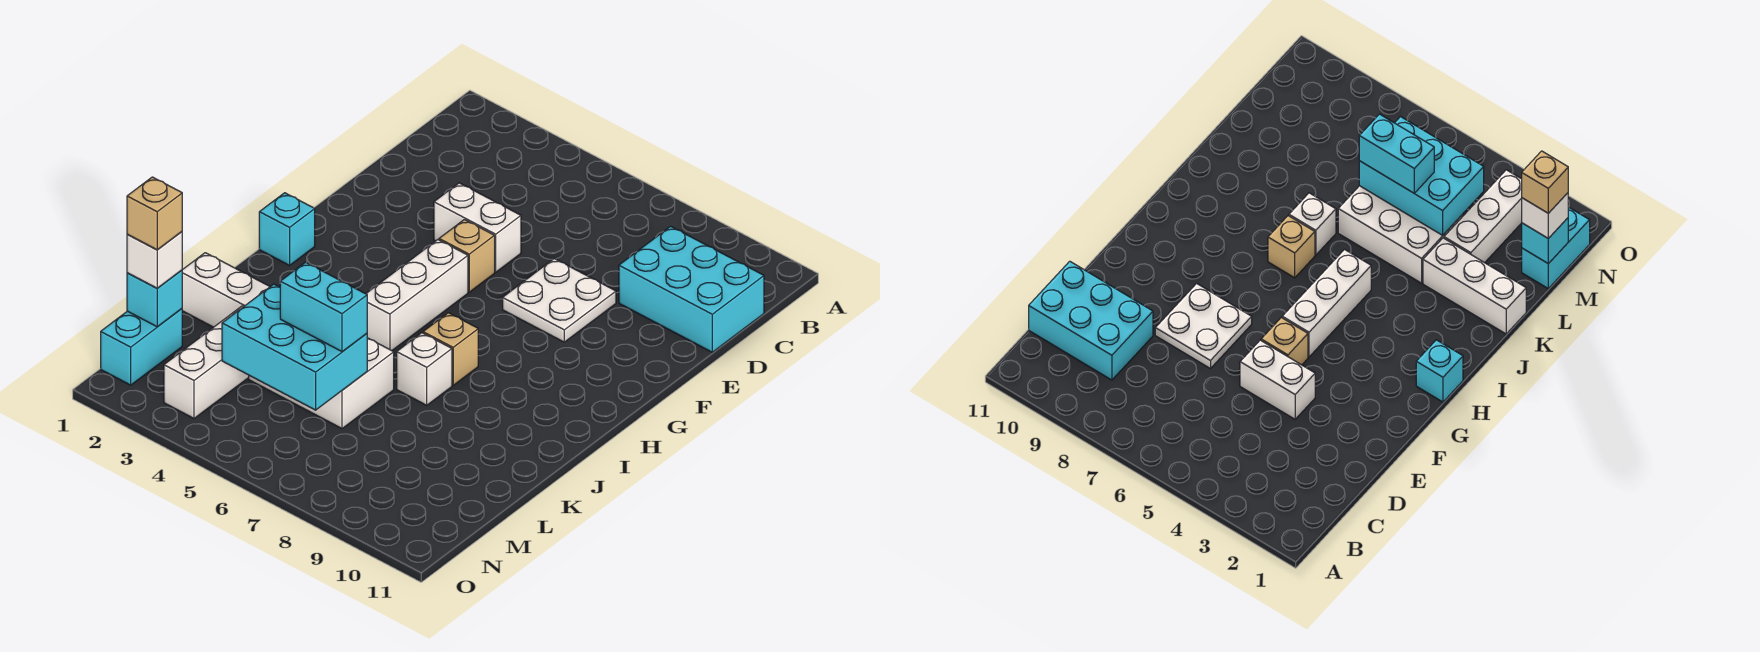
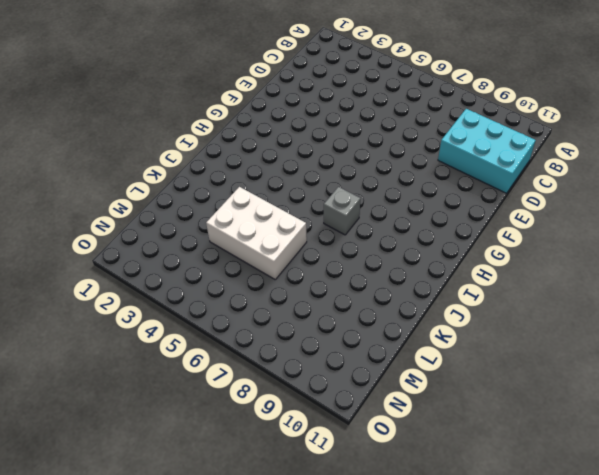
grey brick I7 level 1 -> tan brick I7 level 1
none -> white brick E4:E5 level 1
none -> white plate E7:F8 level 1
none -> tan brick F5 level 1

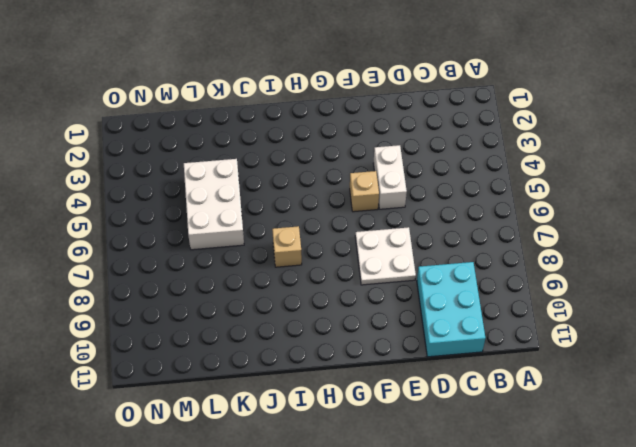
none -> white brick G5:I5 level 1
none -> cyan brick H1 level 1
none -> white brick J7 level 1

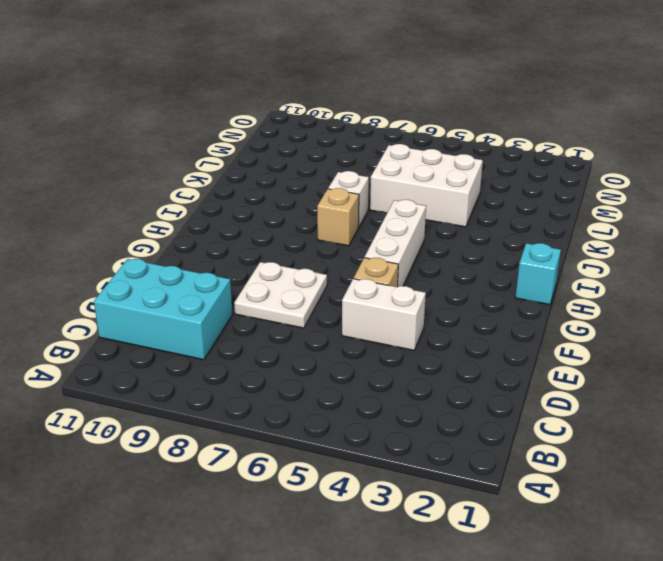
none -> white brick K1:K3 level 1
none -> white brick L3:N3 level 1
none -> cyan brick M1:N1 level 1

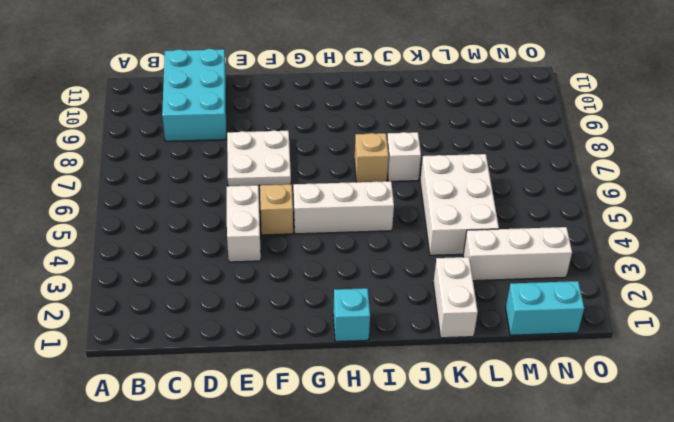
white brick K1:K2 level 1 -> white brick K1:K3 level 1
none -> cyan brick L4:M6 level 2
none -> cyan brick M1 level 2
none -> cyan brick L5:L6 level 3

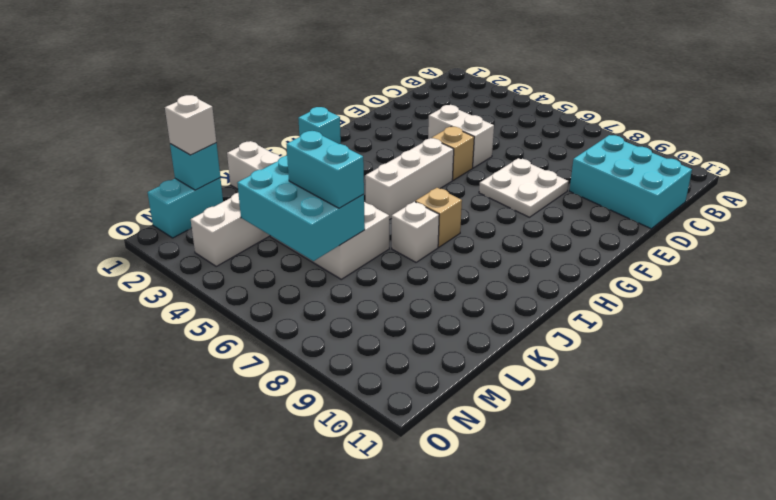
none -> tan brick M1 level 4

